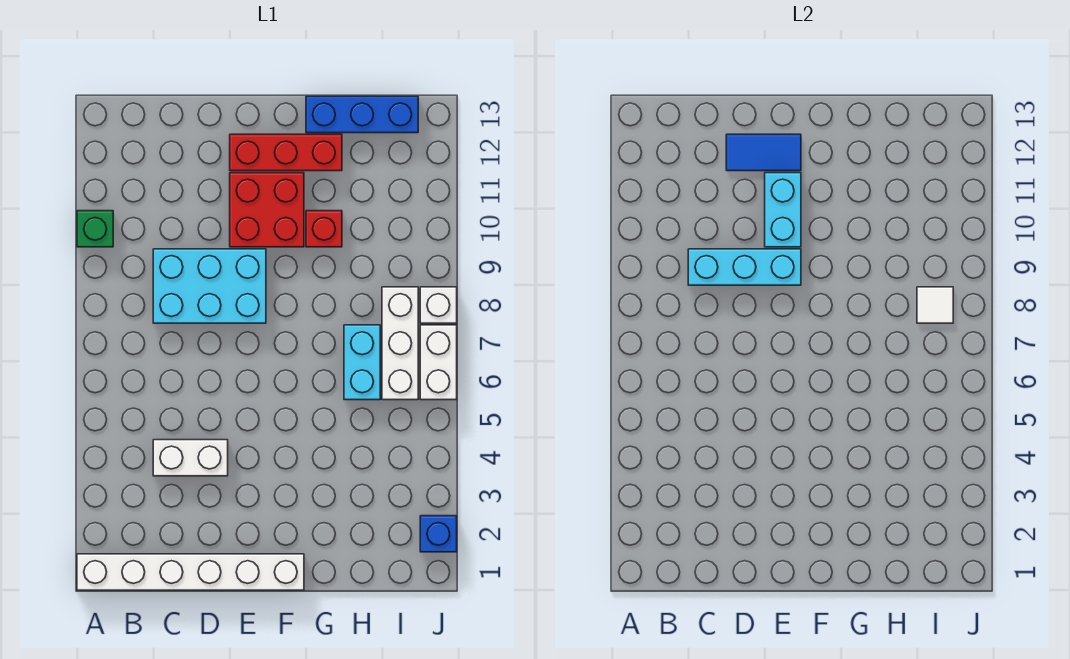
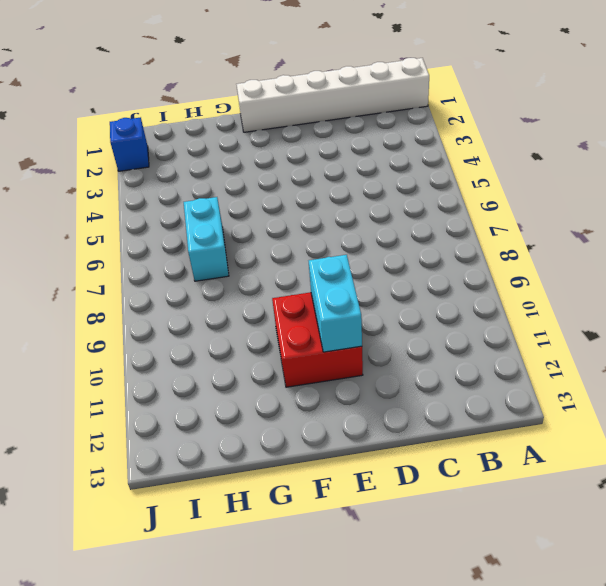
none -> green brick A10 level 1
none -> white brick C4:D4 level 1
none -> cyan brick C8:E9 level 1

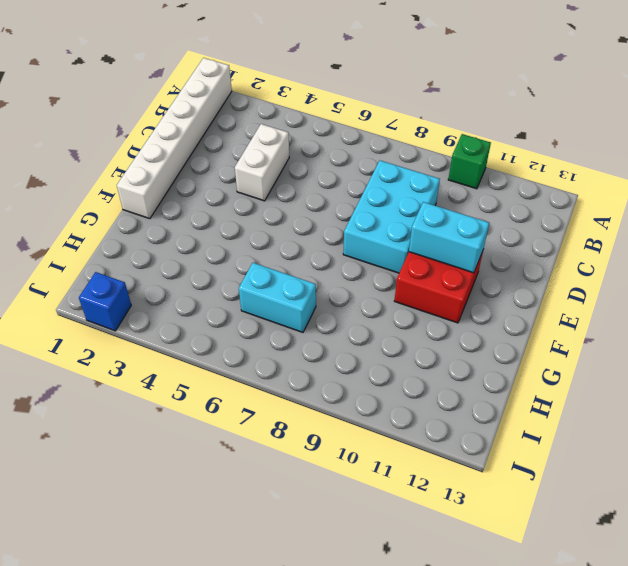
none -> red brick E12:G12 level 1
none -> red brick G10 level 1
none -> blue brick G13:I13 level 1

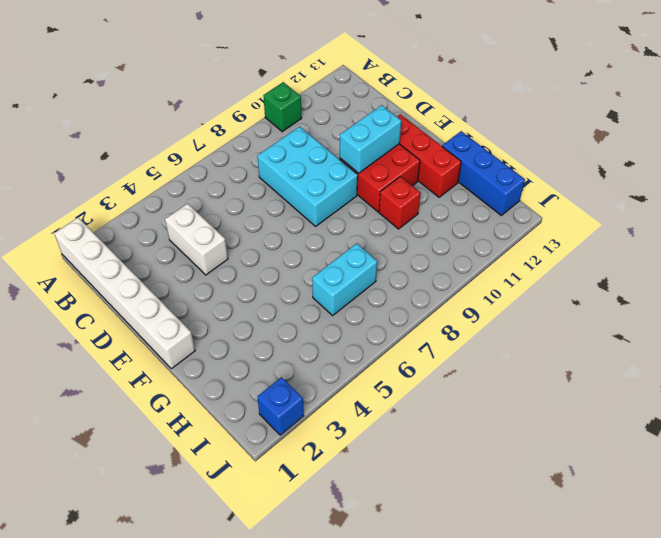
none -> white brick I6:I8 level 1
none -> white brick J6:J7 level 1
none -> white brick J8 level 1

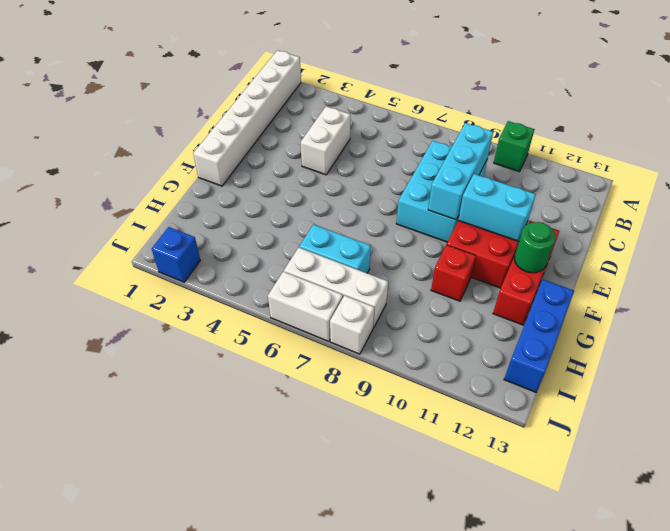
green round brick F12 level 2 -> none
none -> blue tile D12:E12 level 2
none -> white tile I8 level 2

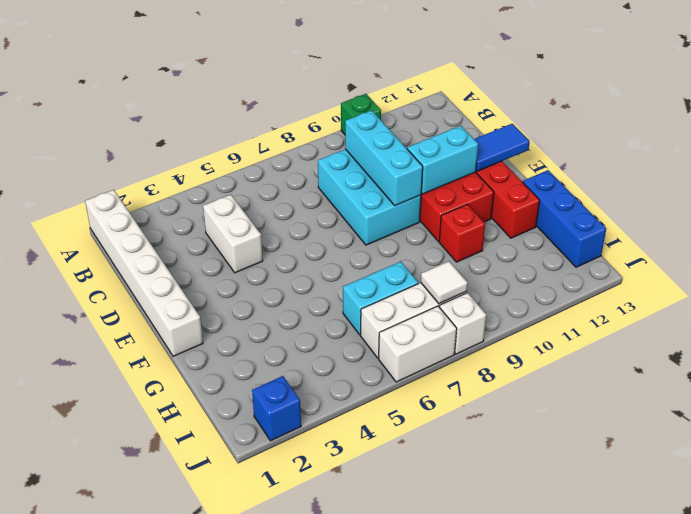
blue tile E12:E13 level 2 -> blue tile D12:E12 level 2

